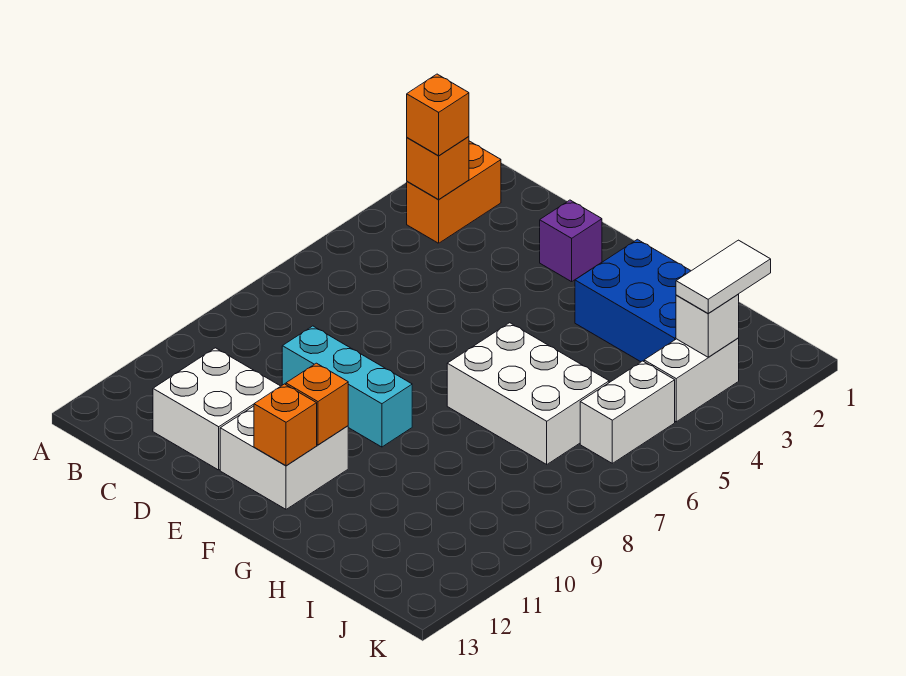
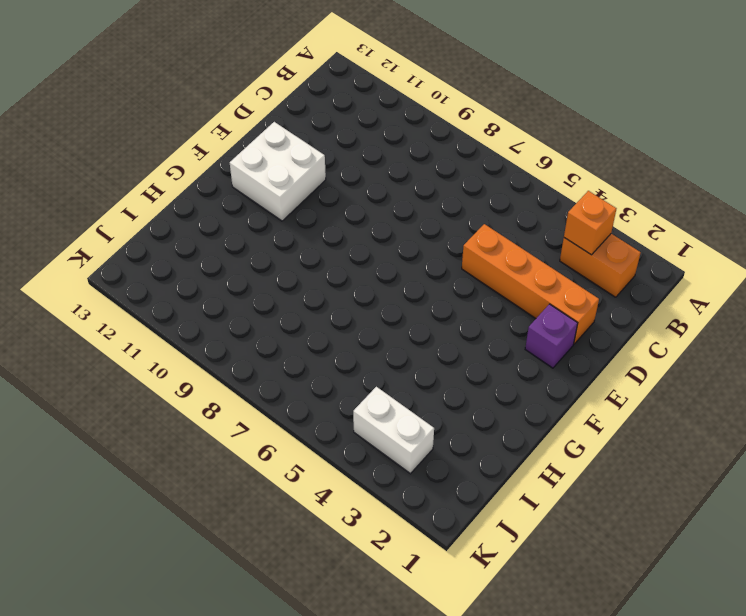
orange brick D2:D5 level 1 -> none
none -> white brick C11:D12 level 1
none -> cyan brick D9:F9 level 1
none -> blue brick G2:I3 level 1

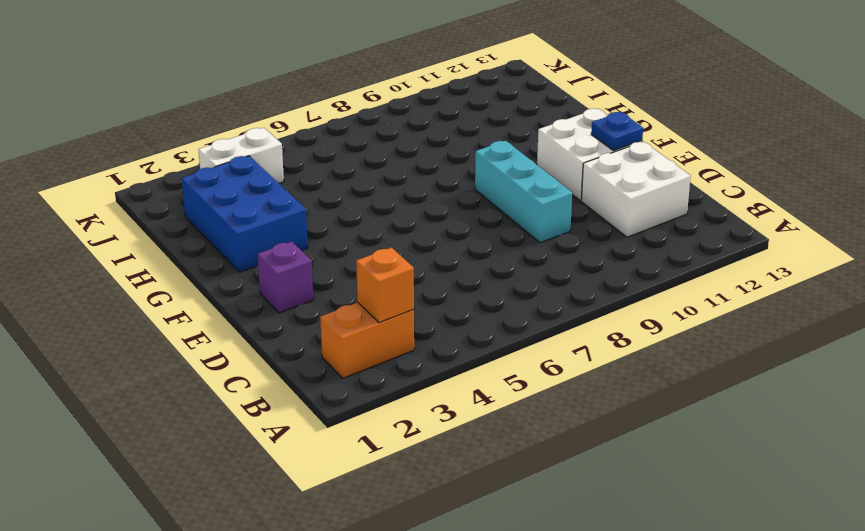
blue plate E12 level 2 -> none
none -> white brick G6:I7 level 1
none -> white brick J5:J6 level 1
none -> orange brick F11 level 2

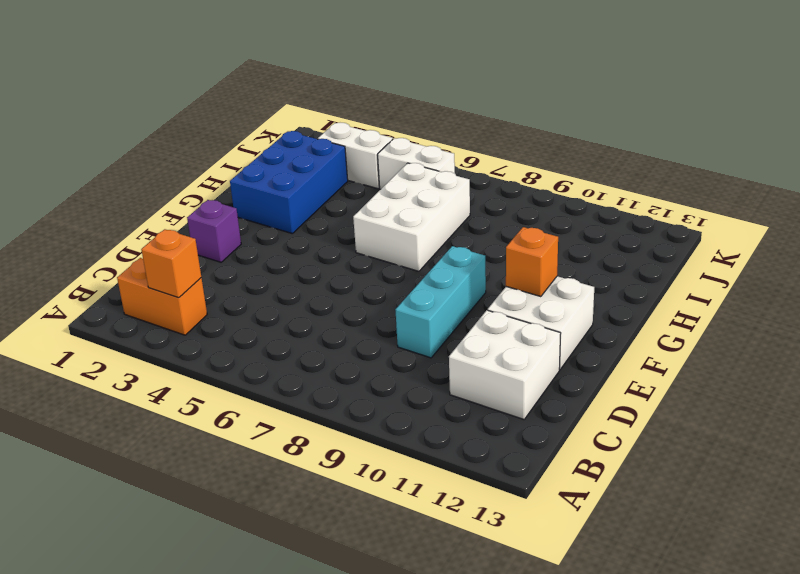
none -> orange brick F12 level 2
none -> white brick J3 level 2
none -> orange brick B3 level 3

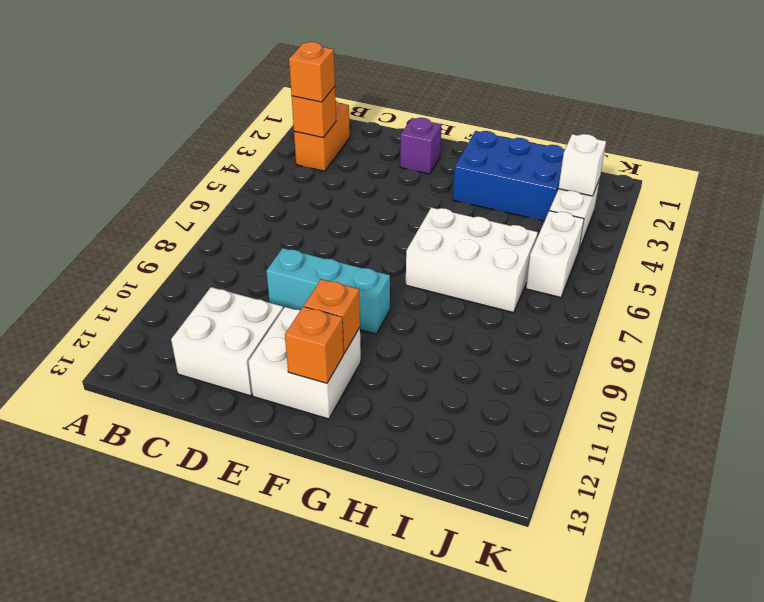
none -> white tile J2:J3 level 3

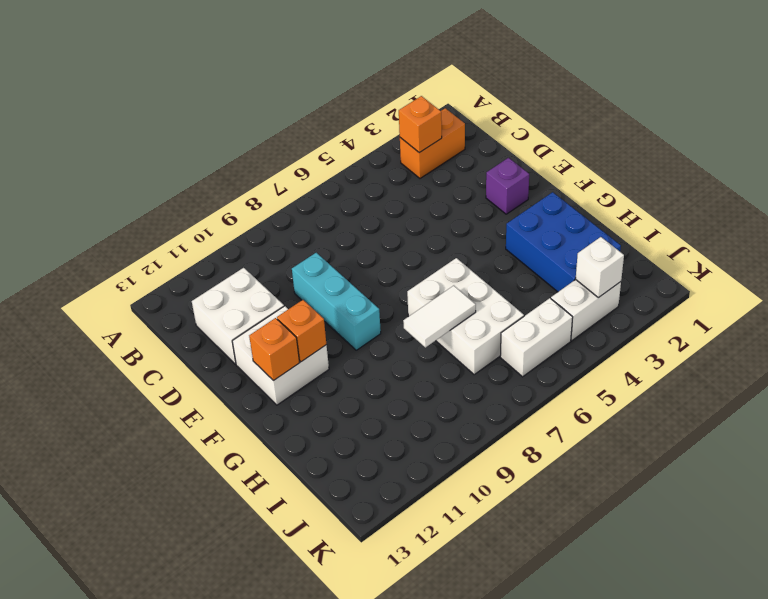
white tile H7:H8 level 2 -> white tile J2:J3 level 3
none -> orange brick B3 level 3

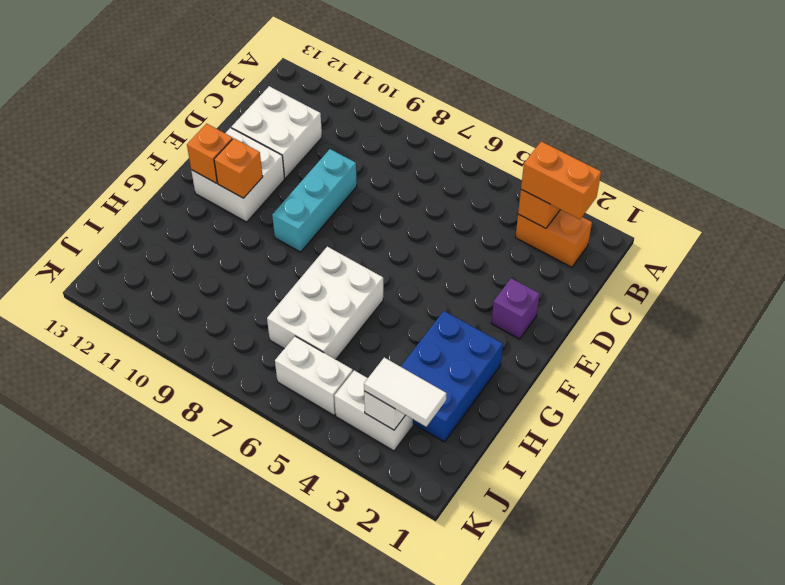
orange brick B2:B3 level 3 -> orange brick B3 level 3

